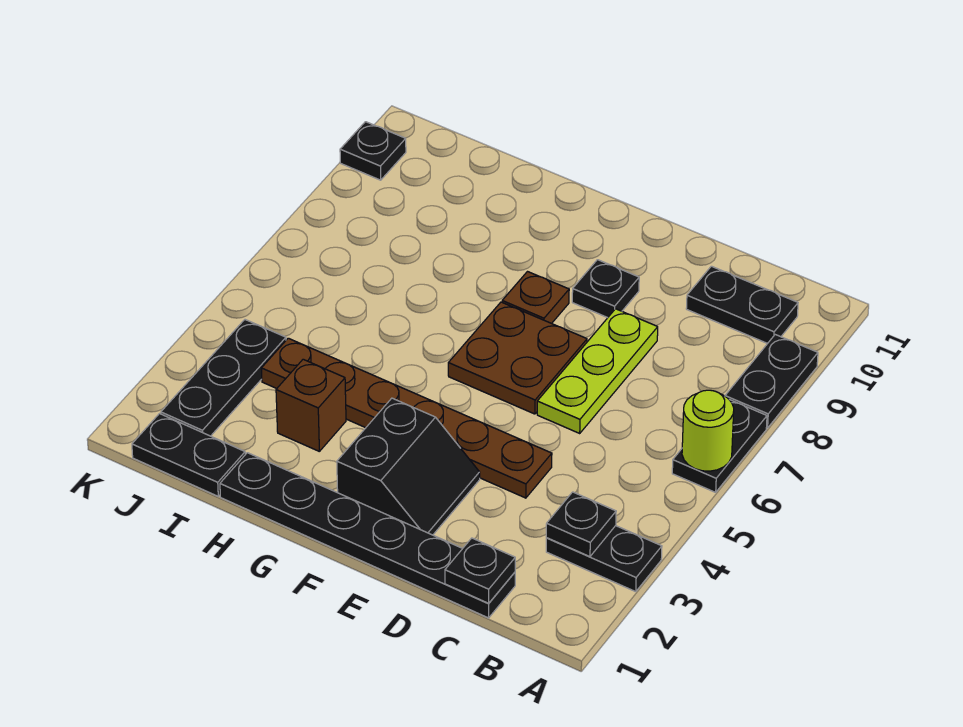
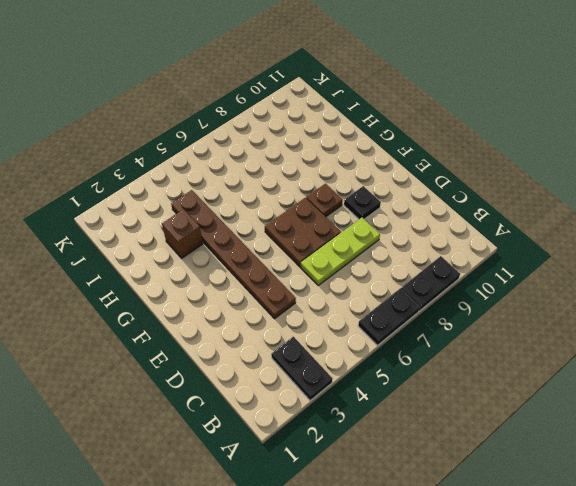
none -> black plate B10:C10 level 1
none -> black plate C1:H1 level 1
none -> black slope E2:F3 level 1 top F

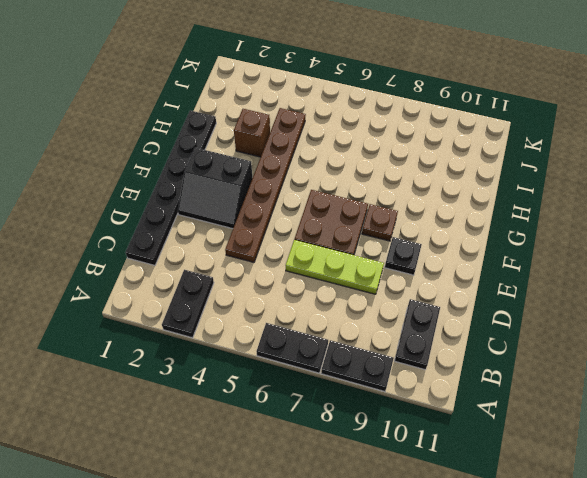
none -> black plate I1:J1 level 1
none -> black plate J2:J4 level 1
none -> black plate K10 level 1

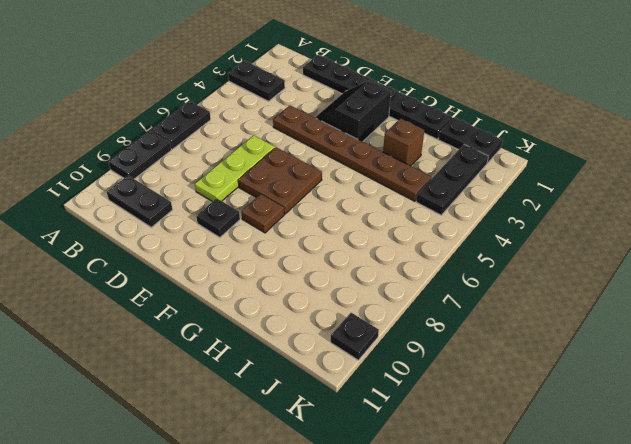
none -> lime round brick A6 level 2
none -> black plate B3 level 2
none -> black plate C1 level 2

